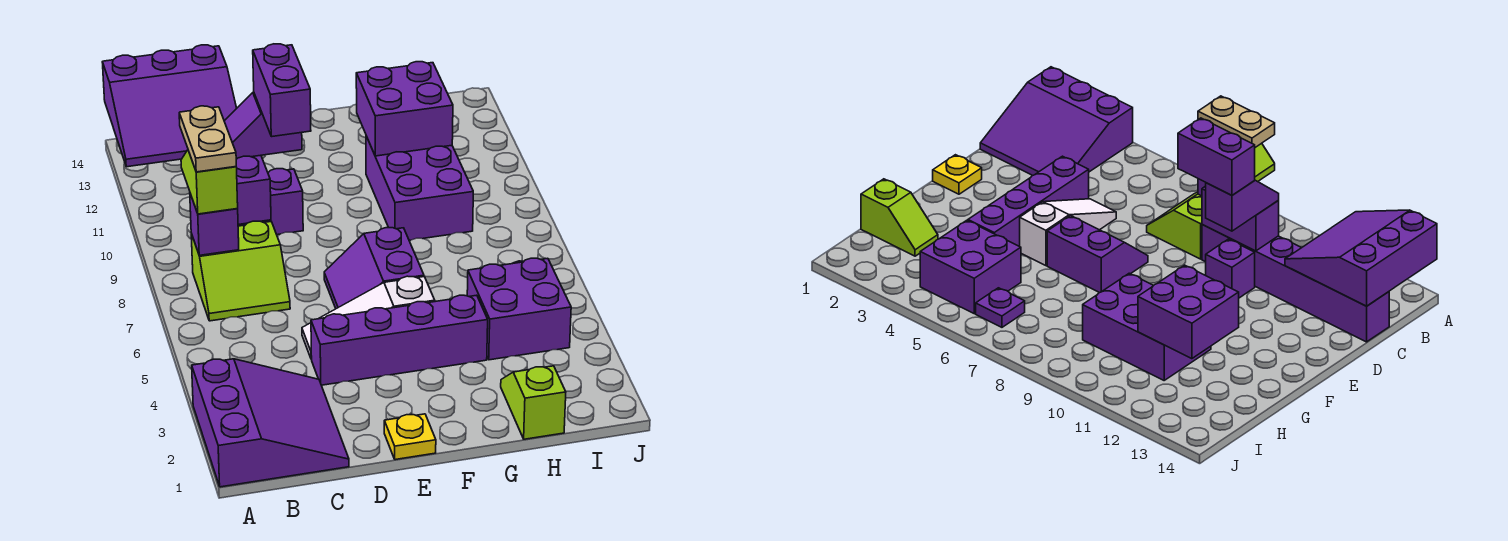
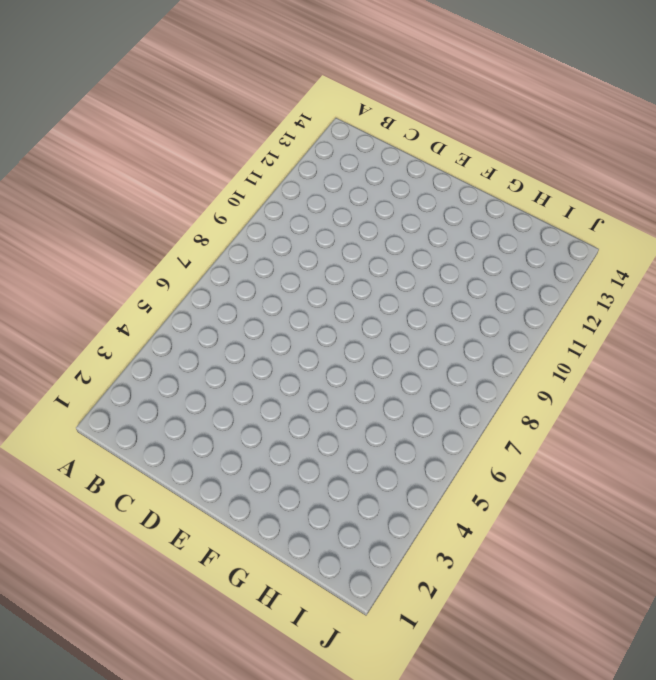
none -> purple slope A1:C3 level 1 top A
none -> lime slope B7:C8 level 1 top 8
none -> purple brick C9:C14 level 1

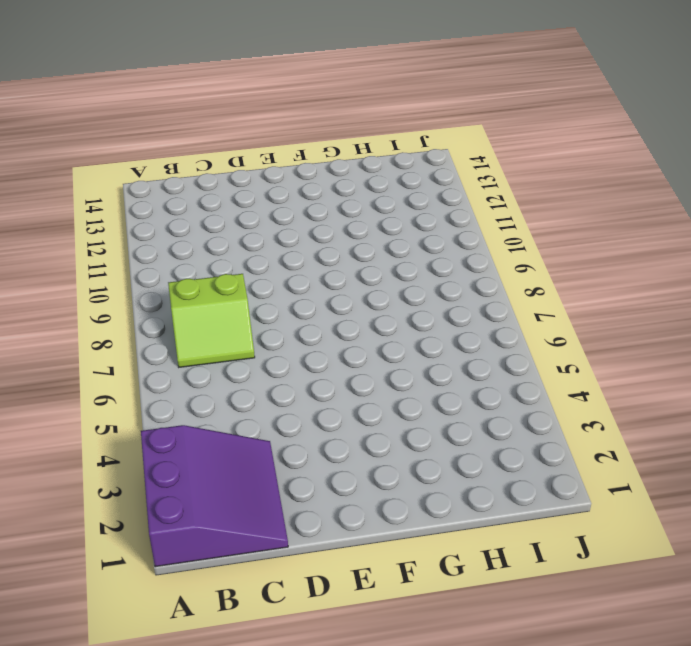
none -> purple brick C9:C14 level 1
none -> purple brick D4:G4 level 1
none -> white slope D5:F5 level 1 top F

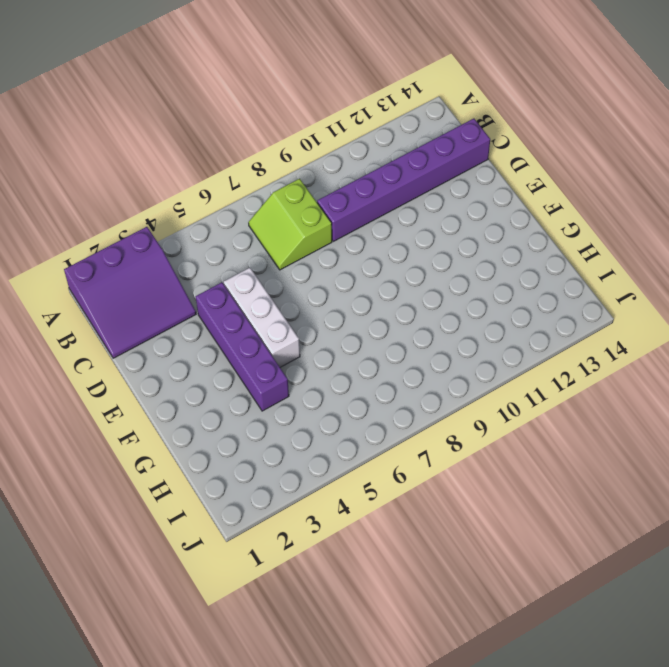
white brick D5:F5 level 1 -> white slope D5:F5 level 1 top F
none -> purple brick D10 level 1
none -> yellow plate E1 level 1
none -> purple slope E6:F7 level 1 top F

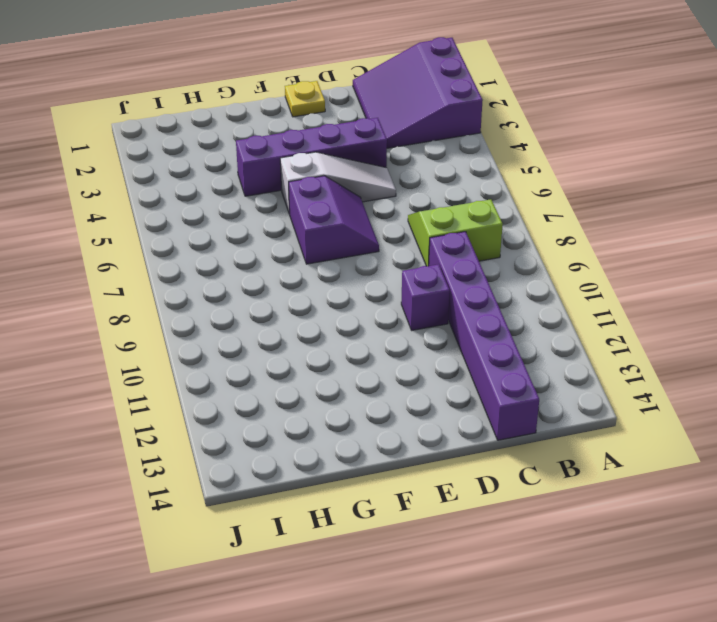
none -> purple brick G9:H11 level 1
none -> lime slope H1:H2 level 1 top 1
none -> purple brick H4:I5 level 1

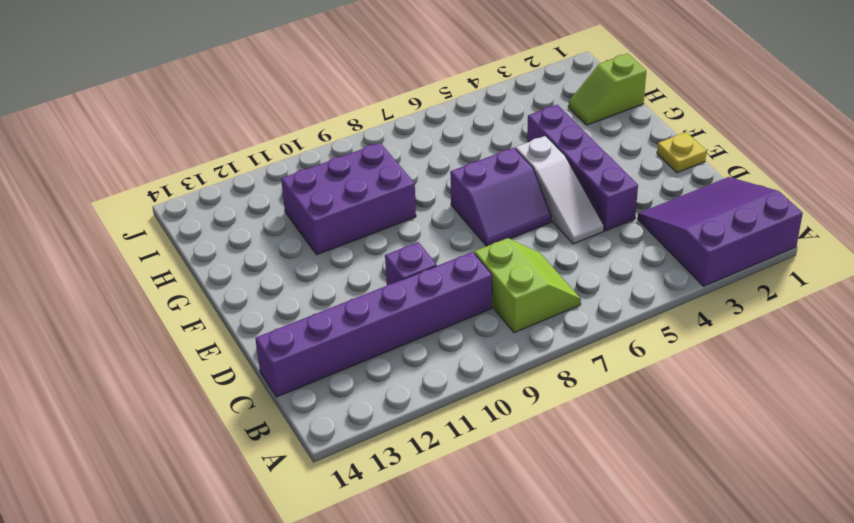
none -> purple brick H4:I5 level 1
none -> purple plate I6 level 1
none -> purple slope A12:C14 level 2 top 14

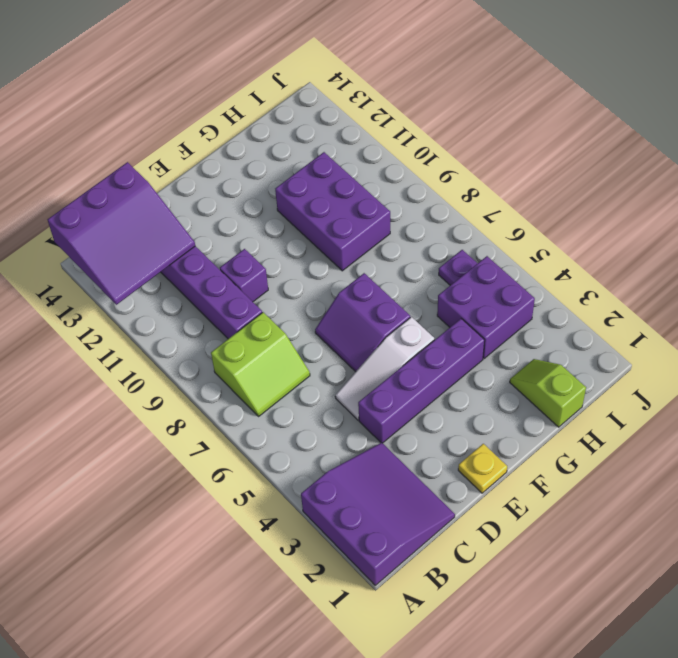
none -> purple brick B8 level 2
none -> purple brick C9:C10 level 2
none -> purple brick G11:H12 level 2

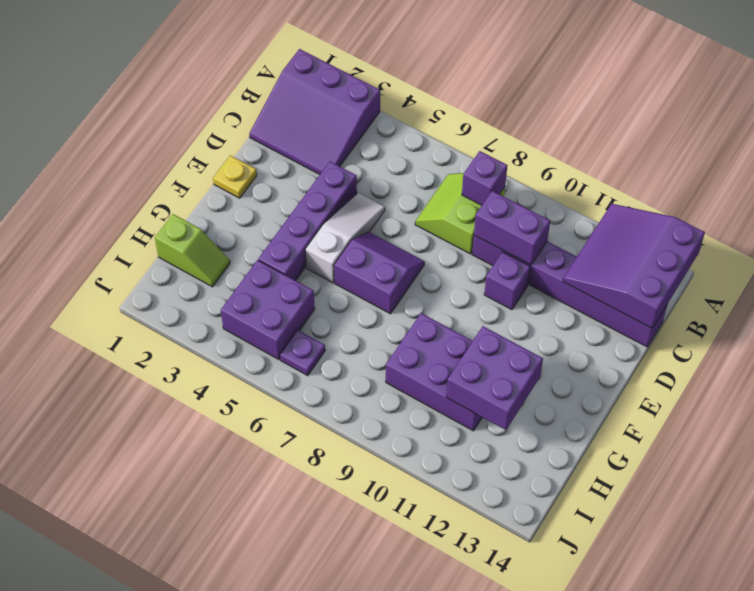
none -> lime slope B8:B9 level 3 top 8
none -> purple slope C10:D10 level 3 top D
none -> tan plate B8:B9 level 4

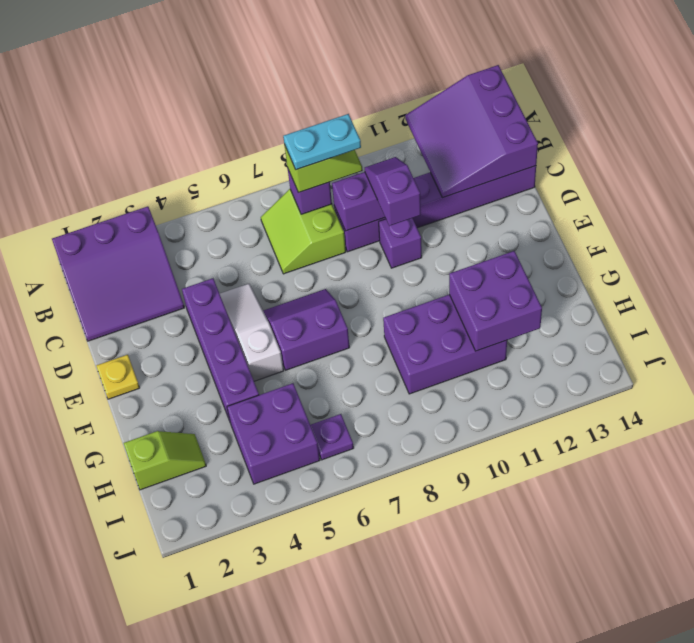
cyan plate B8:B9 level 4 -> tan plate B8:B9 level 4
none -> purple brick D9:D10 level 4

